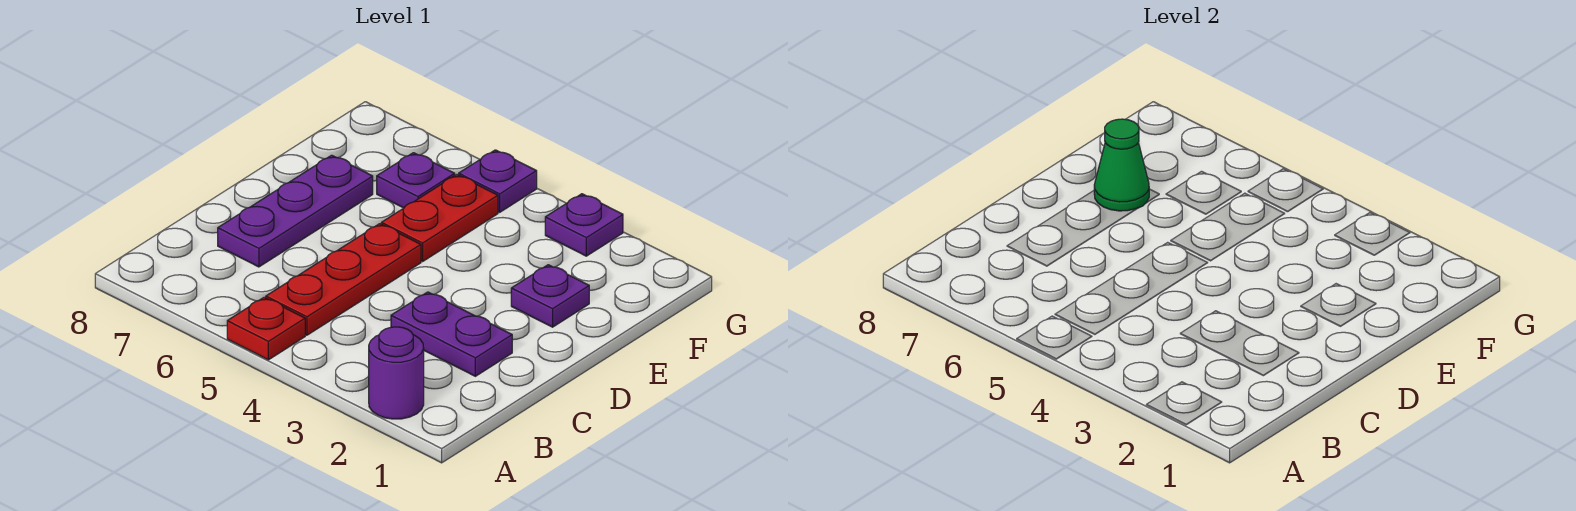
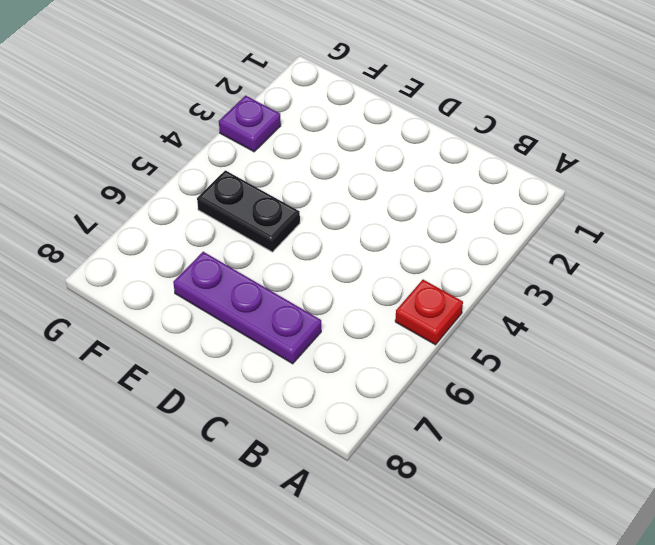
black plate E5:F5 level 1 -> red plate E5:F5 level 1
none -> purple round brick A2 level 1
none -> red plate B5:D5 level 1

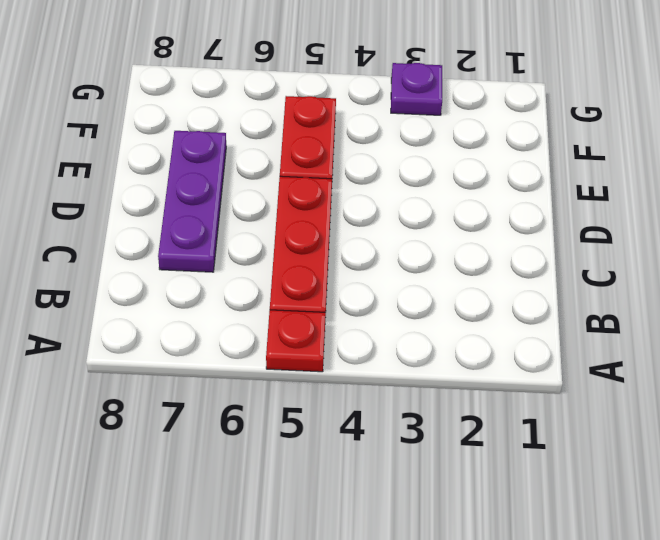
none -> purple round brick A2 level 1
none -> purple plate C2:C3 level 1

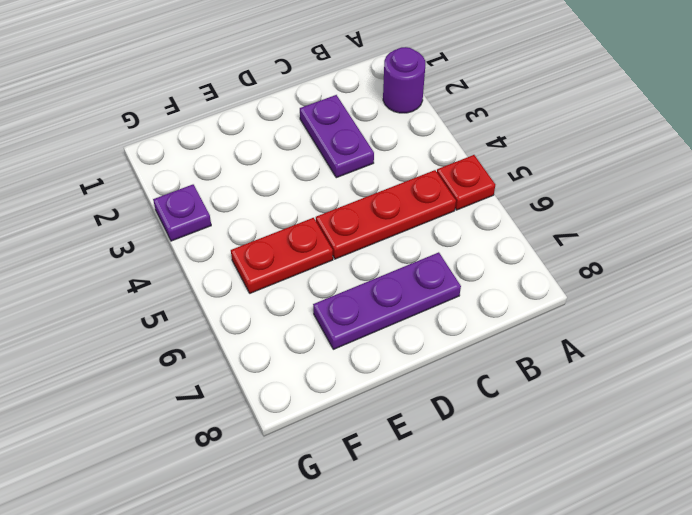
none -> purple plate E2 level 1
none -> purple plate F6 level 1

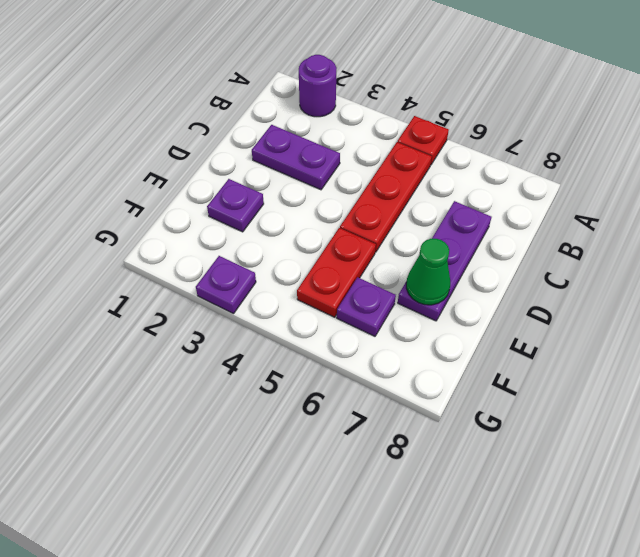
none -> purple plate G5 level 1

